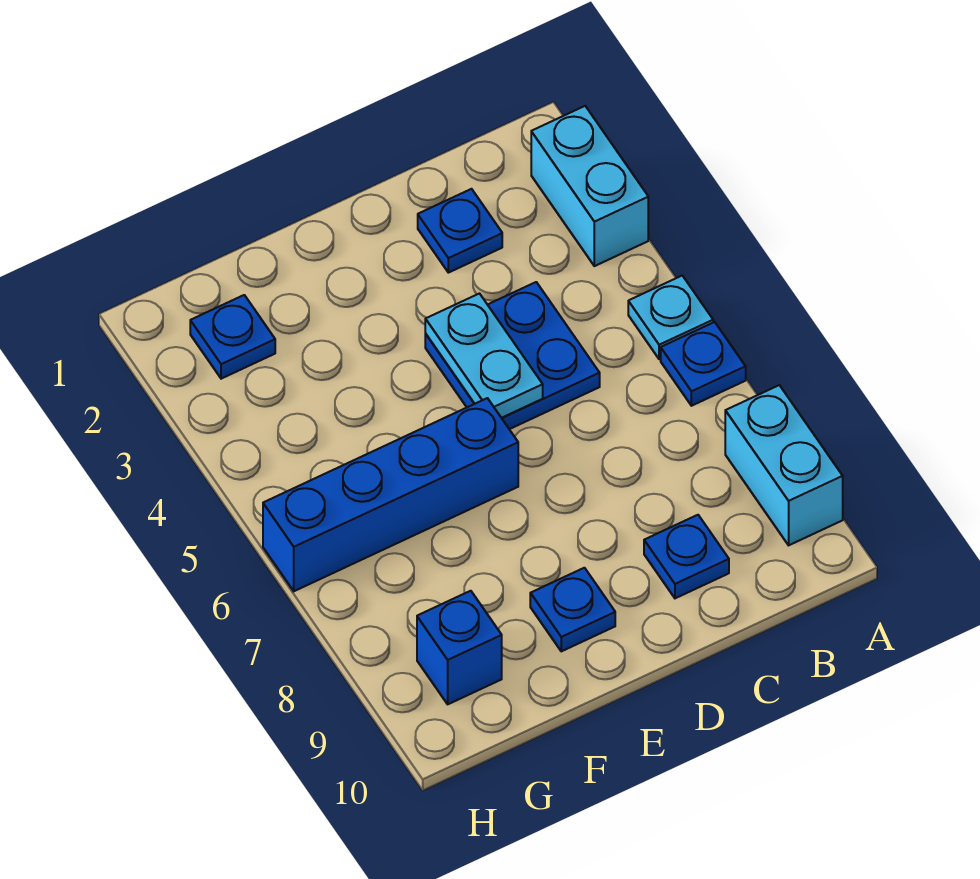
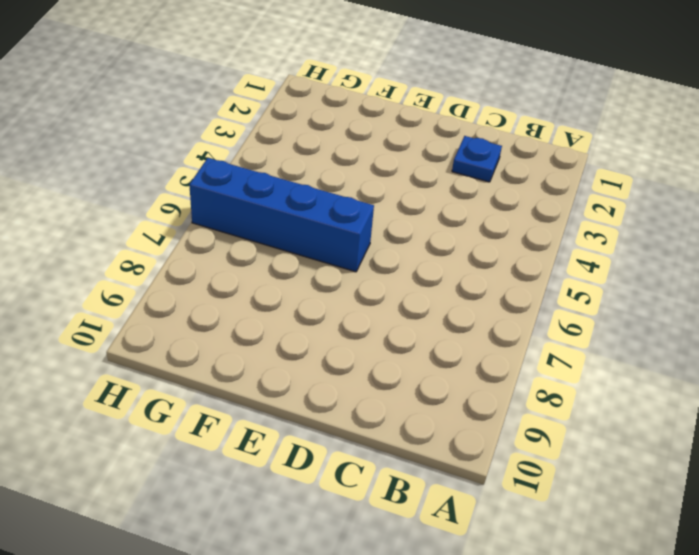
none -> cyan brick A2:A3 level 1
none -> cyan plate A5 level 1
none -> blue plate A6 level 1

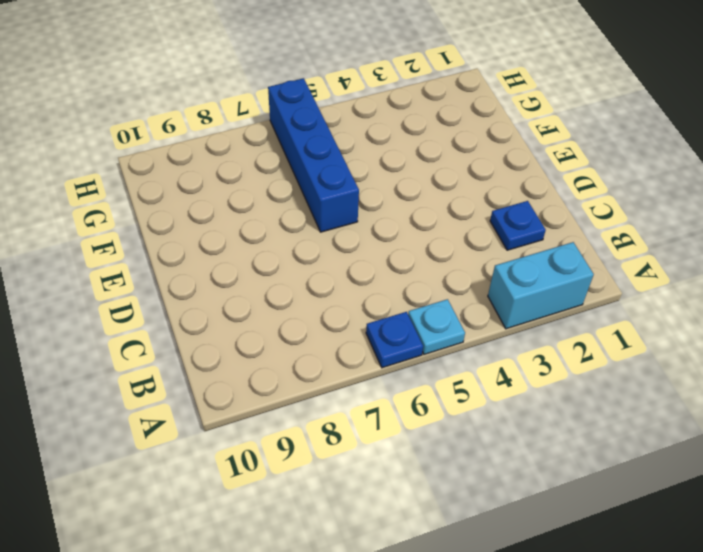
none -> cyan brick A8:A9 level 1
none -> blue plate C4:D5 level 1
none -> blue plate C9 level 1

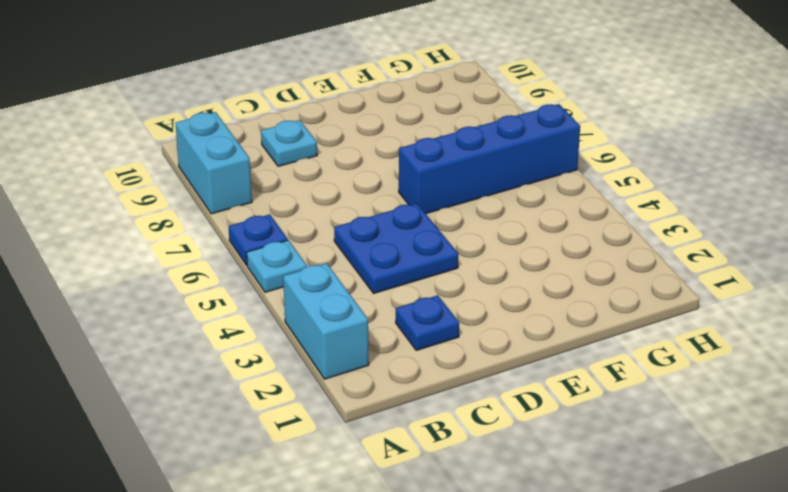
cyan plate C9 level 1 -> blue plate C9 level 1
none -> blue plate E9 level 1
none -> blue plate G2 level 1
none -> blue brick G9 level 1

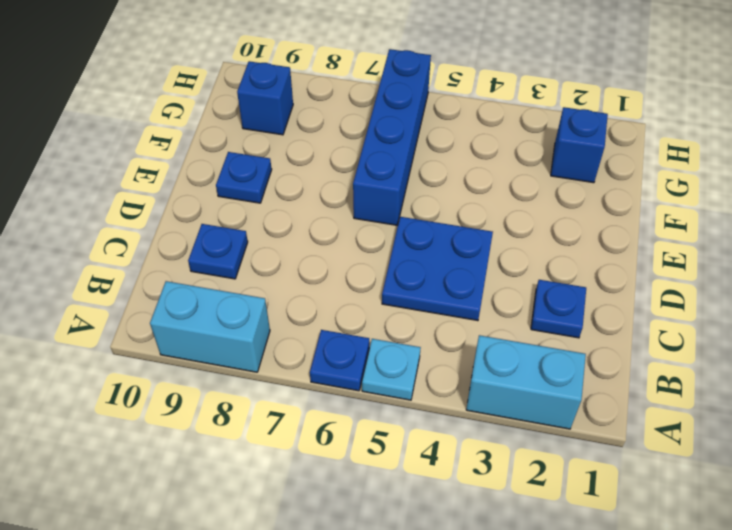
blue brick G2 level 1 -> blue plate G2 level 1
none -> cyan plate D4:D5 level 2

